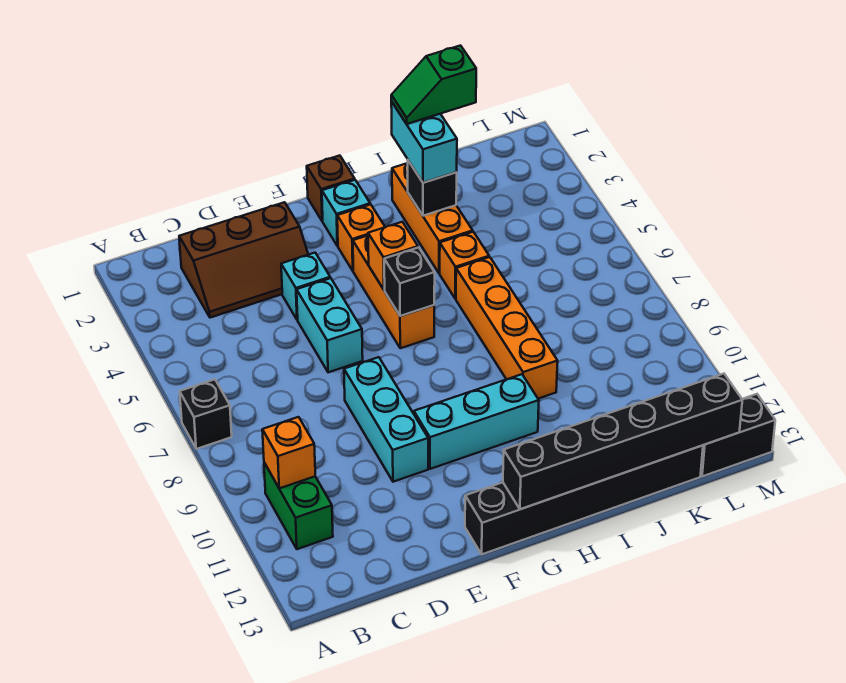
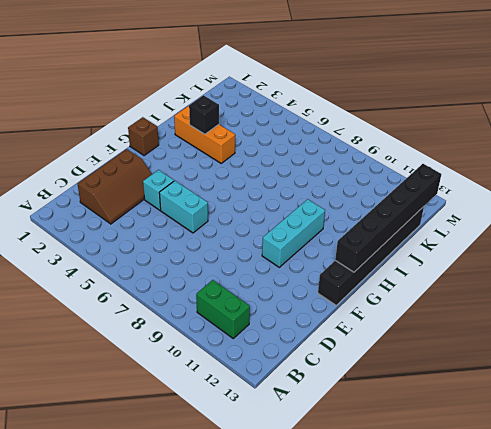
none -> black brick A7 level 1
none -> cyan brick E8:E10 level 1
none -> cyan brick G2 level 1

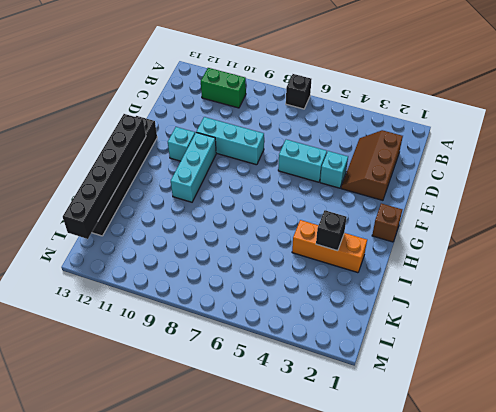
cyan brick F11 level 1 -> cyan brick G2 level 1
none -> orange brick G3 level 1
none -> orange brick G4:G6 level 1
none -> orange brick I5 level 1

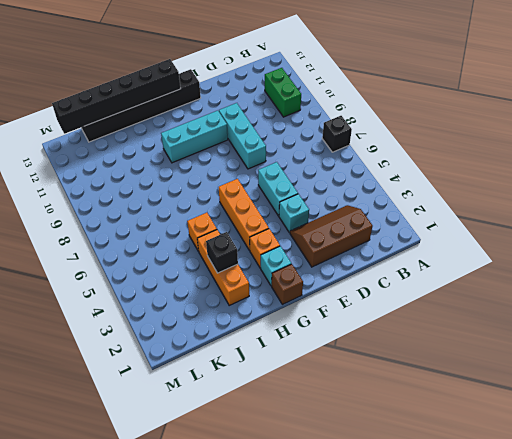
none -> orange brick I6:I9 level 1
none -> black brick L13:M13 level 1
none -> orange brick B10 level 2

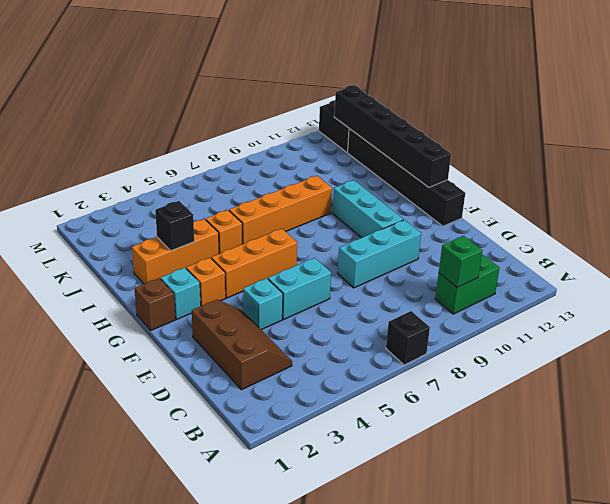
green brick B10 level 2 -> orange brick B10 level 2
none -> orange brick G5 level 2
none -> black brick G6 level 2
none -> cyan brick I2:I3 level 3

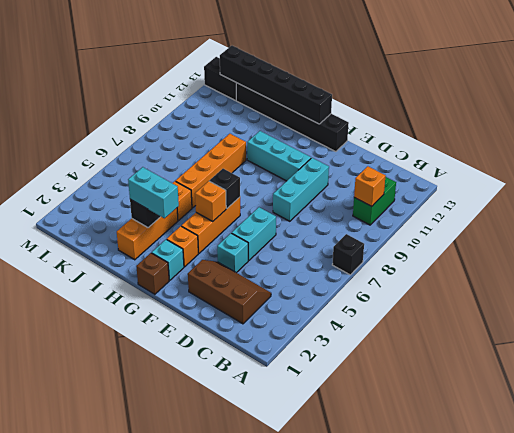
cyan brick H3:I3 level 3 -> cyan brick I2:I3 level 3
none -> green slope I2:J2 level 4 top J

